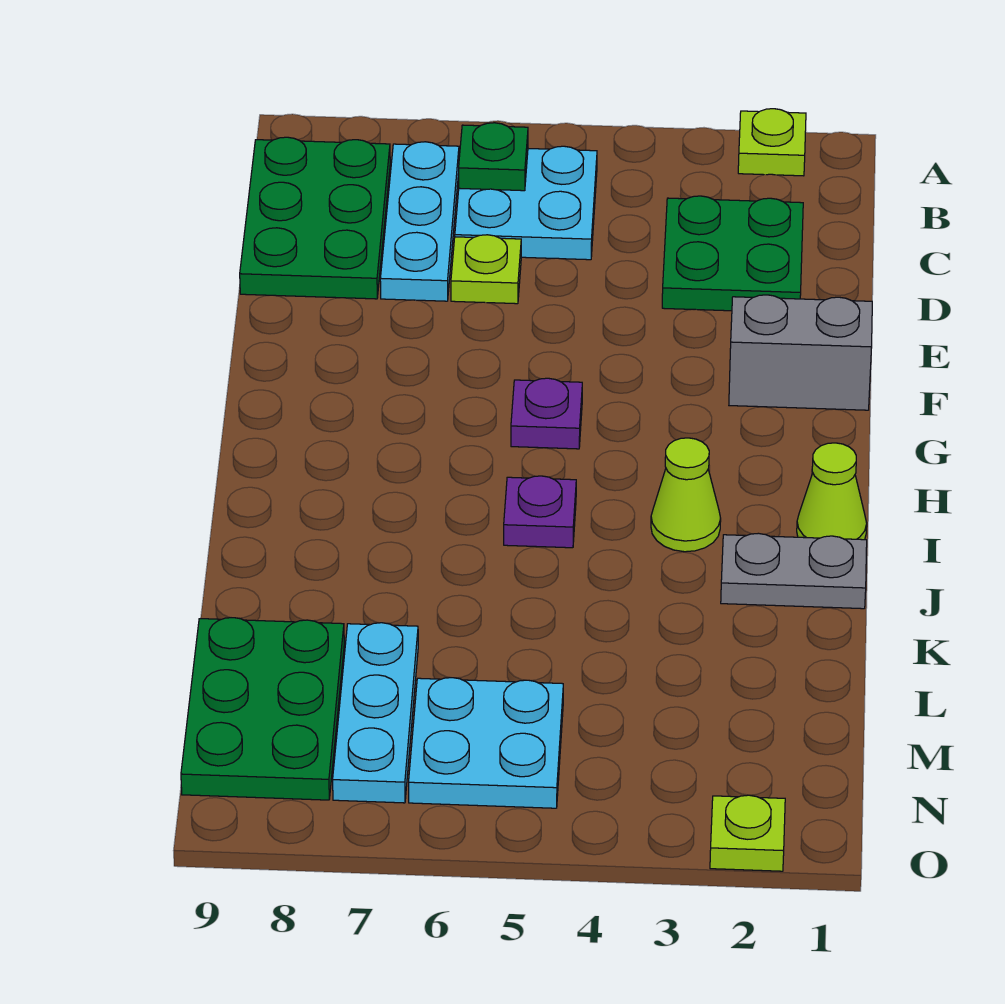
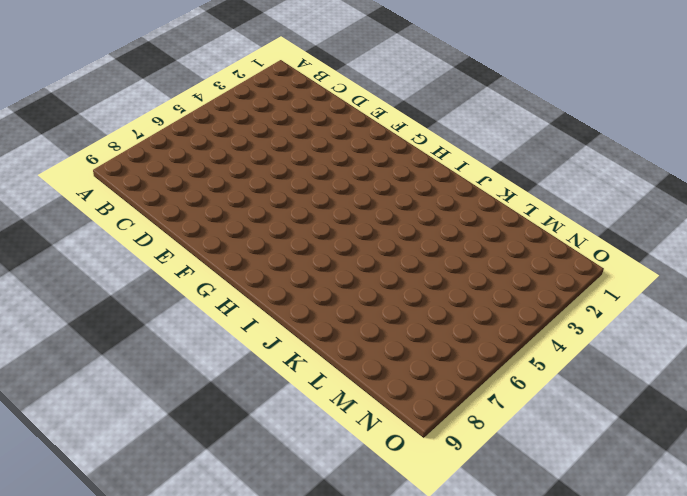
none -> lime plate A2 level 1
none -> cyan plate B5:C6 level 1
none -> cyan plate B7:D7 level 1

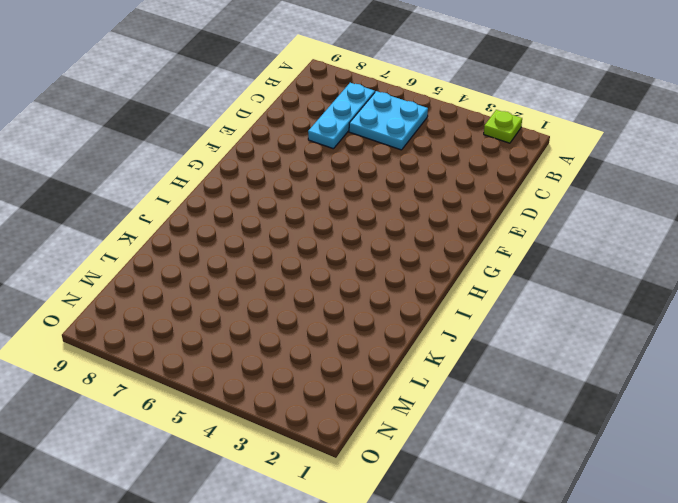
none -> green plate B8:D9 level 1
none -> green plate C2:D3 level 1
none -> lime plate D6 level 1

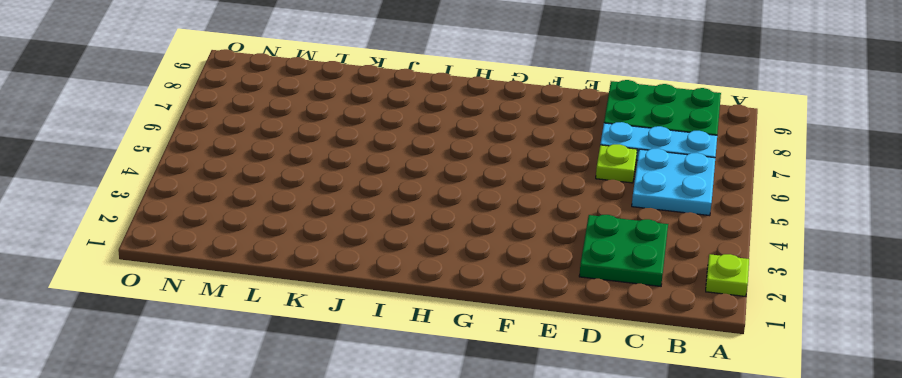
none -> grey brick F1:F2 level 1
none -> purple plate G5 level 1
none -> lime cone I1 level 1

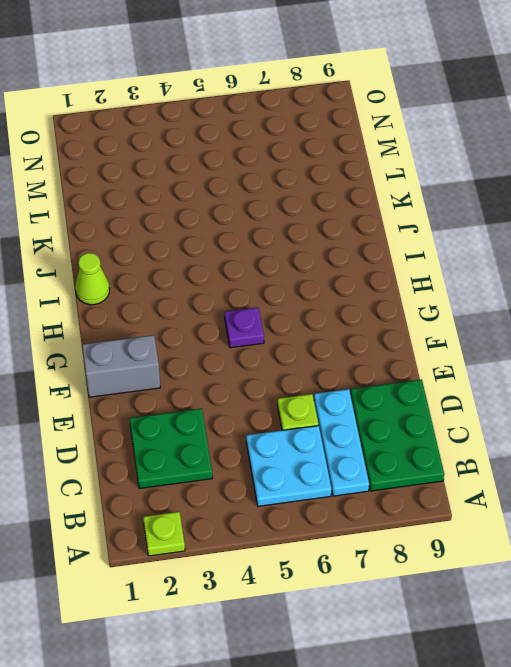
none -> lime cone I3 level 1
none -> purple plate I5 level 1
none -> grey plate J1:J2 level 1

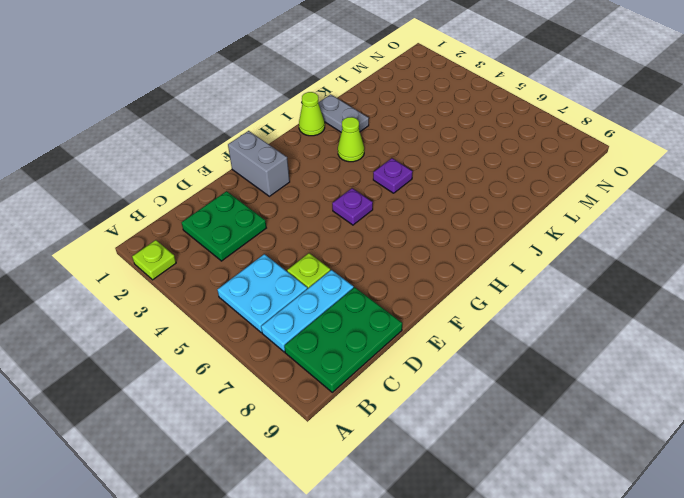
none -> cyan plate L7:N7 level 1
none -> green plate L8:N9 level 1
none -> cyan plate M5:N6 level 1

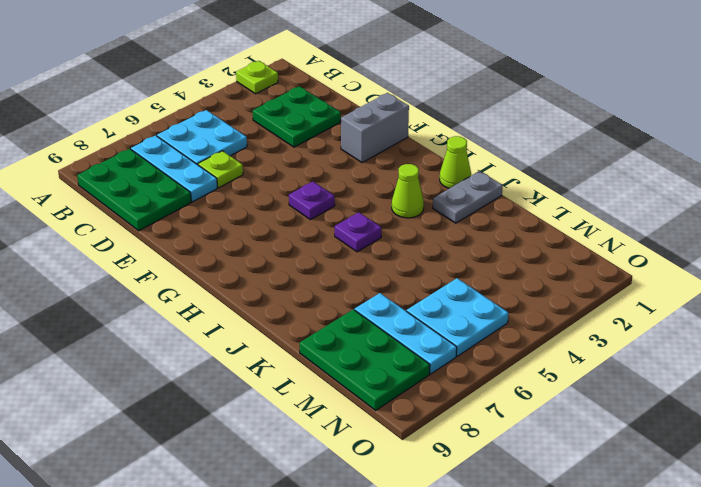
none -> lime plate O2 level 1
none -> green plate B6 level 2

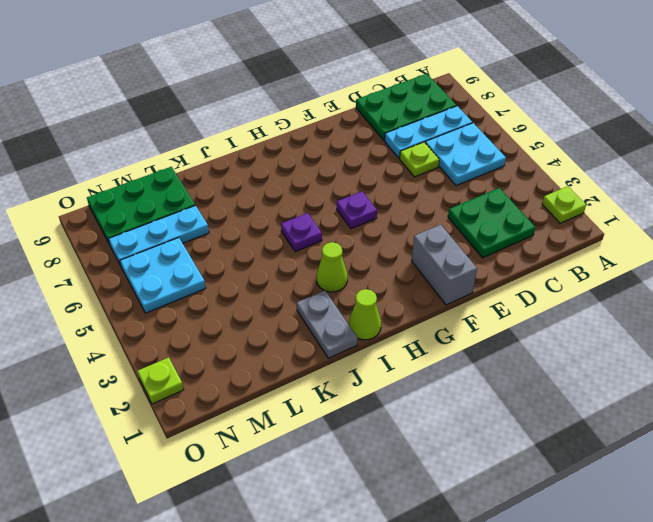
none -> green plate B6 level 2

